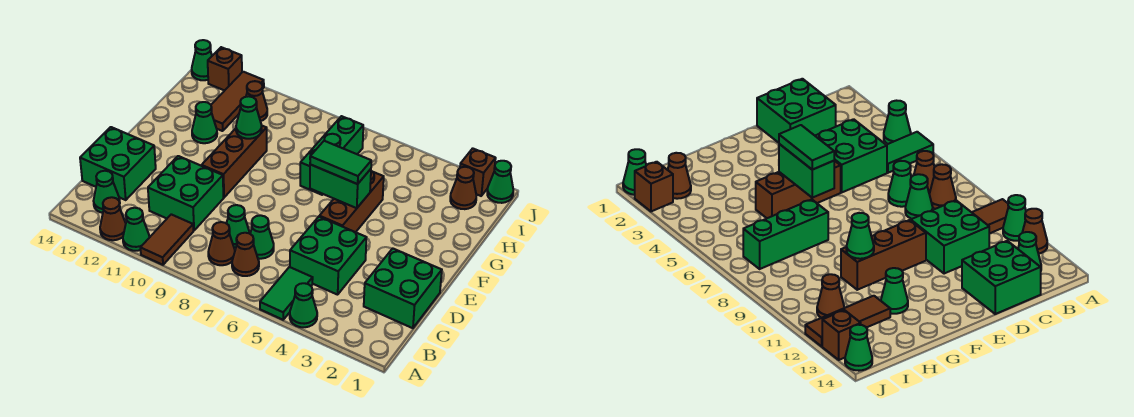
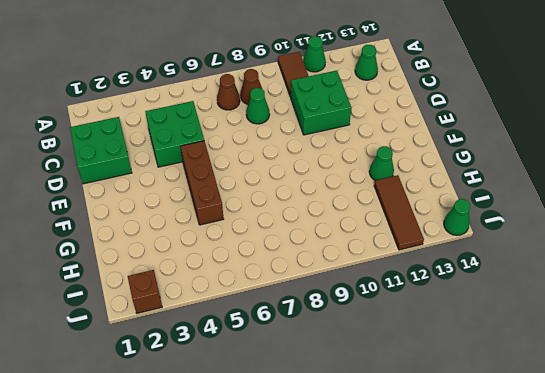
none -> green cone A4 level 1
none -> green tile A5:B5 level 1
none -> brown cone A12 level 1

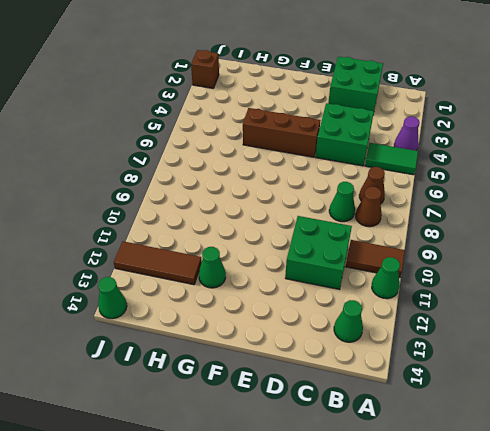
purple cone A4 level 1 -> green cone A4 level 1
none -> brown cone A12 level 1
none -> green cone C7 level 1
none -> green brick C13:D14 level 1

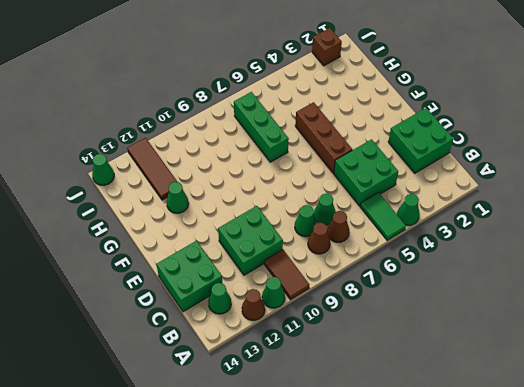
none -> brown brick E10:G10 level 1
none -> brown cone I2 level 1
none -> brown cone I11 level 1

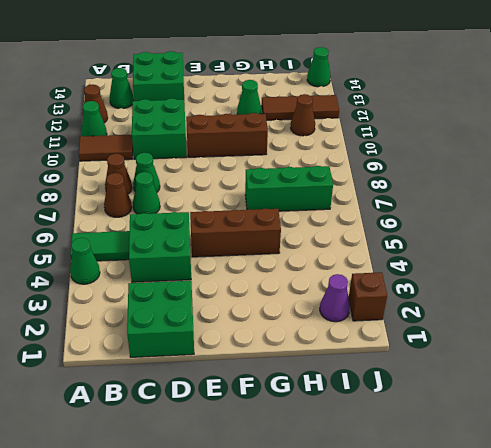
purple cone I2 level 1 -> brown cone I2 level 1
none -> green cone J1 level 1
none -> brown brick J13 level 1
none -> green brick F5:F6 level 2

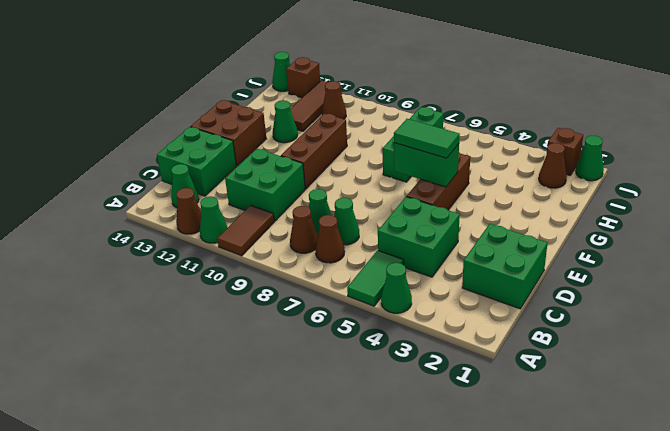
brown brick E13:F14 level 1 -> none
none -> green cone G10 level 2

